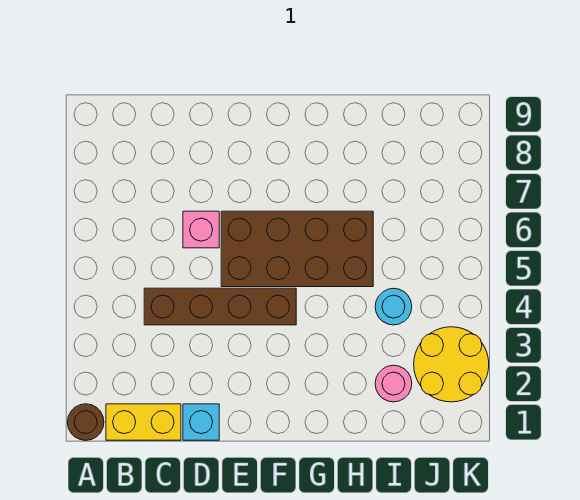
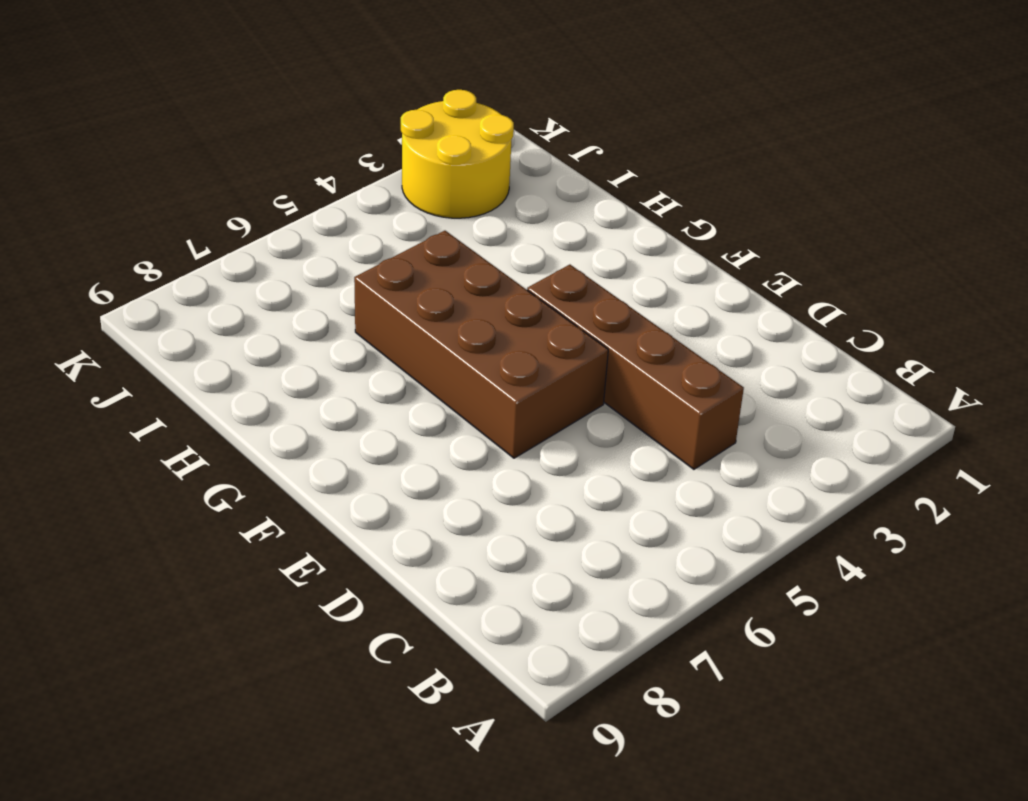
none -> brown round brick A1 level 1
none -> yellow brick B1:C1 level 1

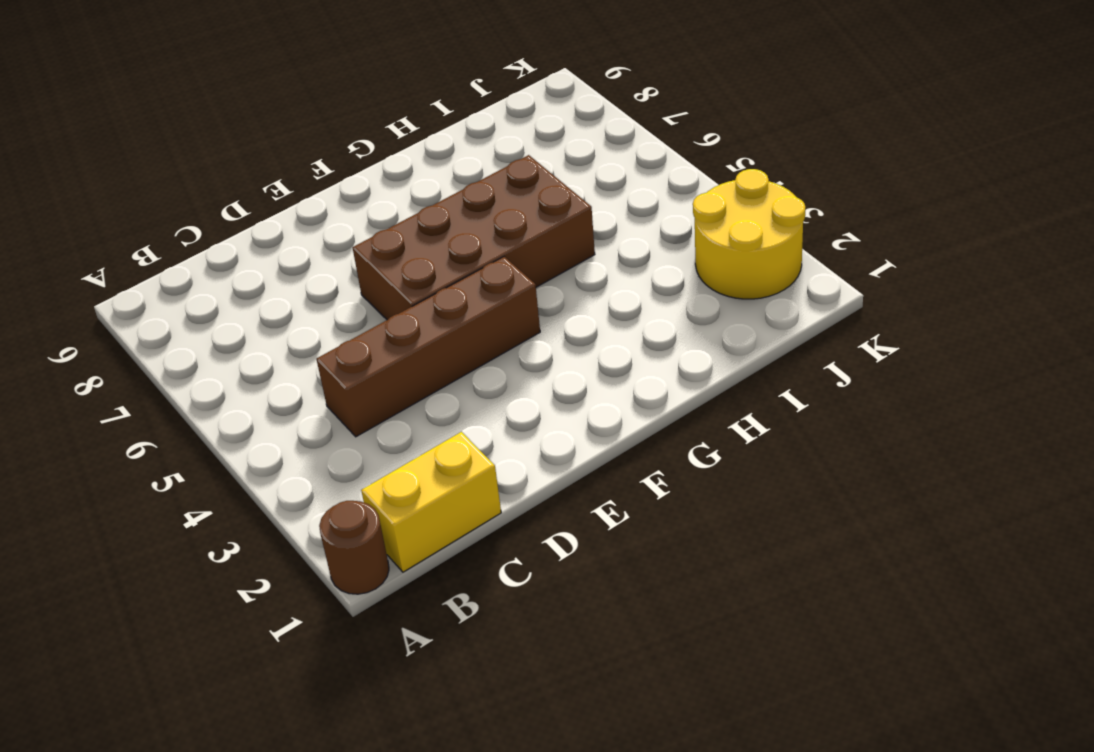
none -> cyan brick D1 level 1
none -> pink brick D6 level 1

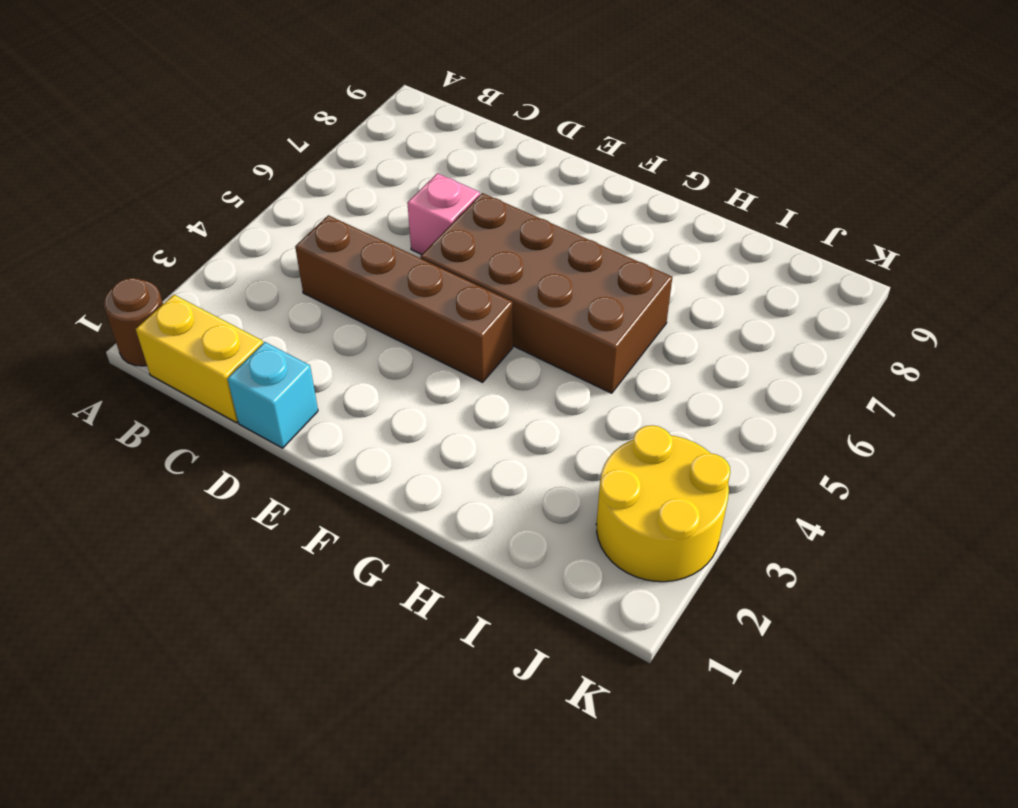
none -> pink round brick I2 level 1
none -> cyan round brick I4 level 1

